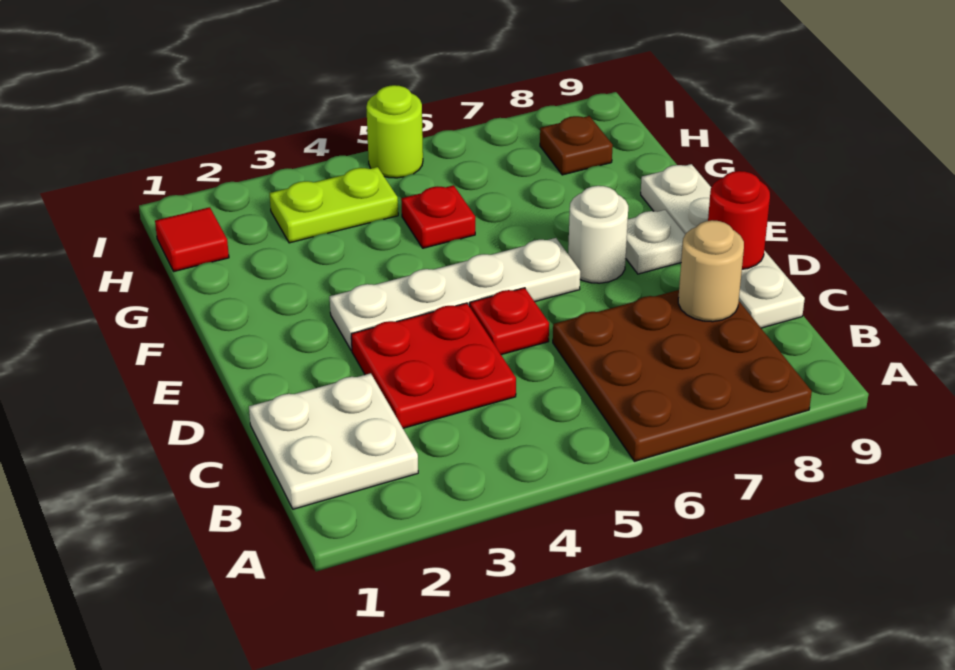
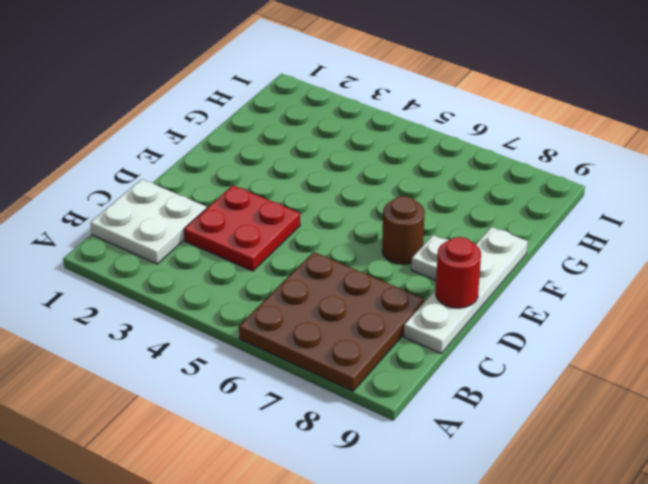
brown round brick E7 level 1 -> white round brick E7 level 1
none -> red plate D5 level 1
none -> white plate E3:E6 level 1
none -> red plate G5 level 1

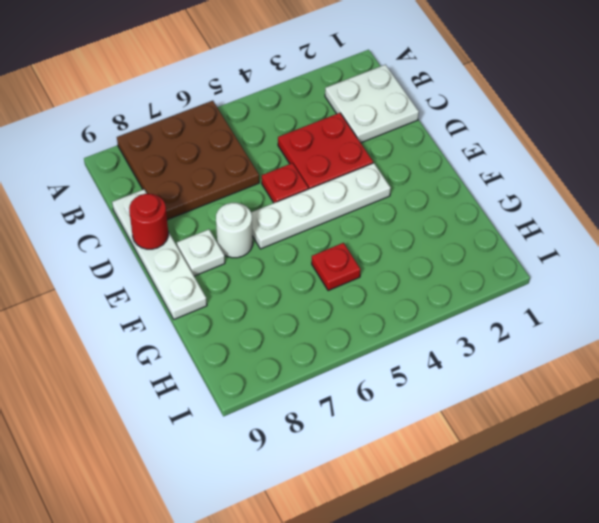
none -> red tile H1 level 1
none -> lime plate H3:H4 level 1
none -> brown plate H8 level 1

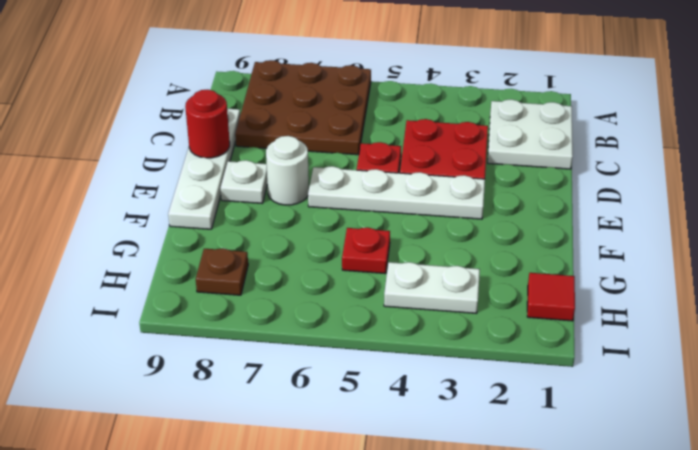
white plate H3:H4 level 1 -> lime plate H3:H4 level 1
none -> lime round brick I5 level 1
none -> tan round brick C8 level 2

